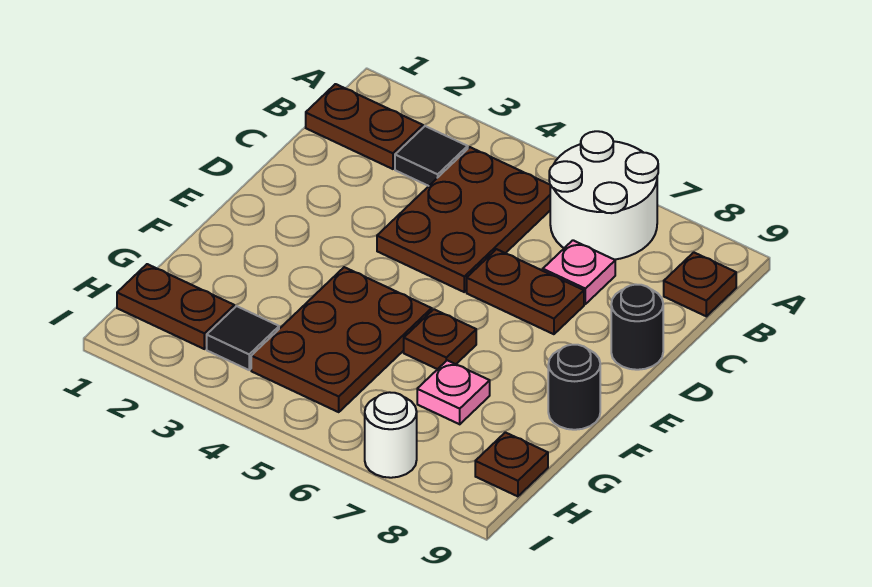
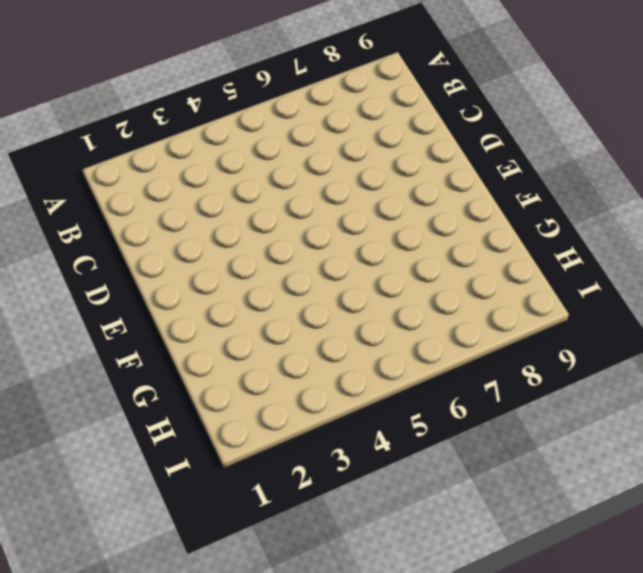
none -> white round brick A6:B7 level 1
none -> brown plate B1:B2 level 1
none -> black tile B3 level 1

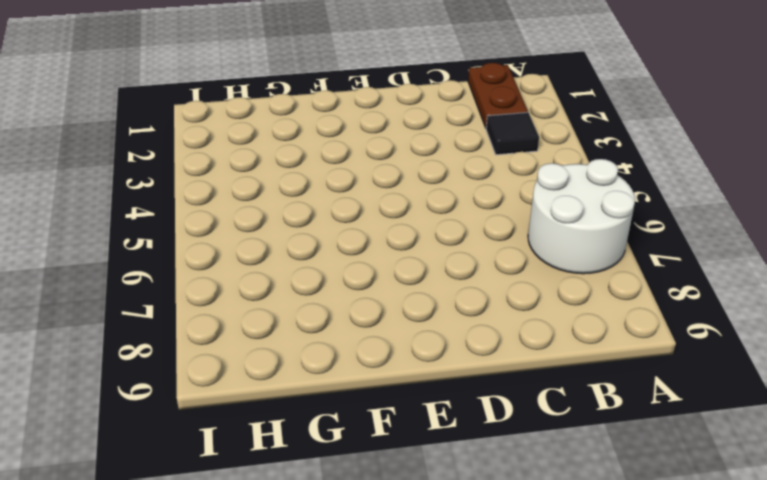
none -> brown plate B4:D5 level 1
none -> brown plate B9 level 1
none -> pink plate C7 level 1

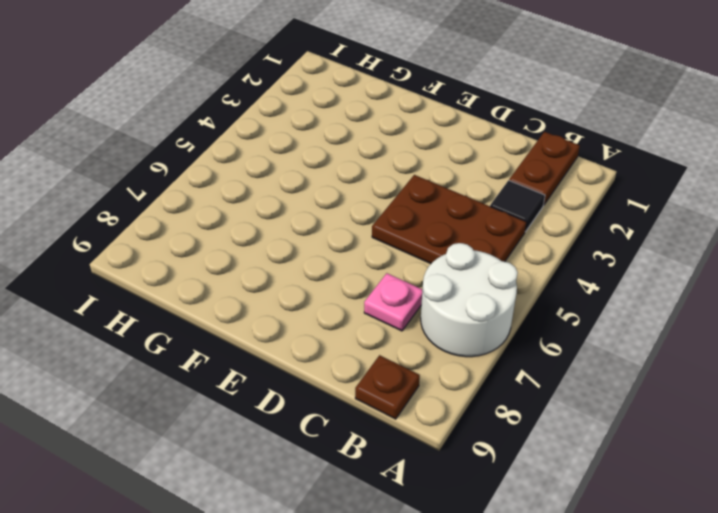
none -> brown plate D6:D7 level 1
none -> black round brick D9 level 1
none -> brown plate F4:H5 level 1

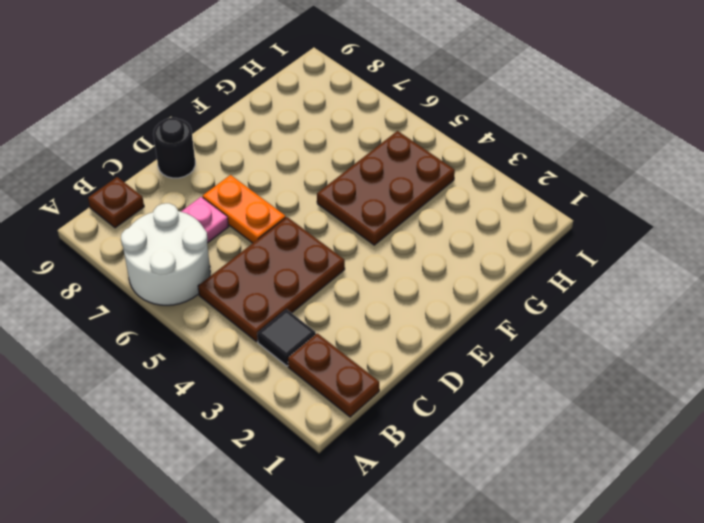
orange plate D6:D7 level 1 -> brown plate D6:D7 level 1
none -> brown plate F6 level 1
none -> black round brick F9 level 1
none -> pink plate G7 level 1

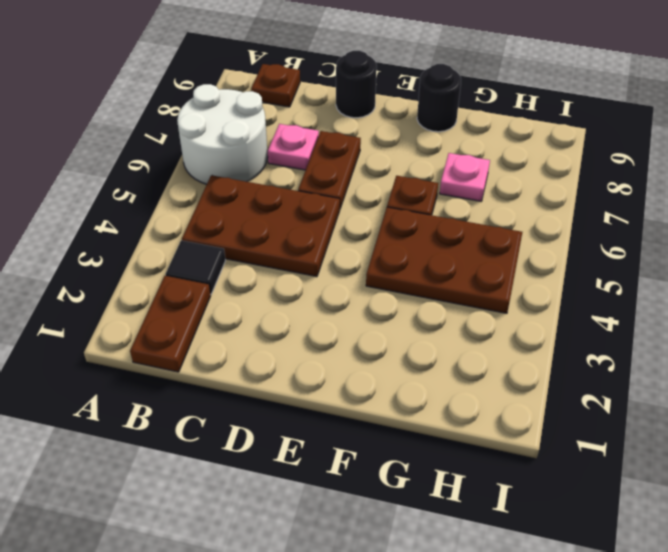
none -> brown plate H1:H2 level 1
none -> black tile H3 level 1
none -> brown plate H9 level 1

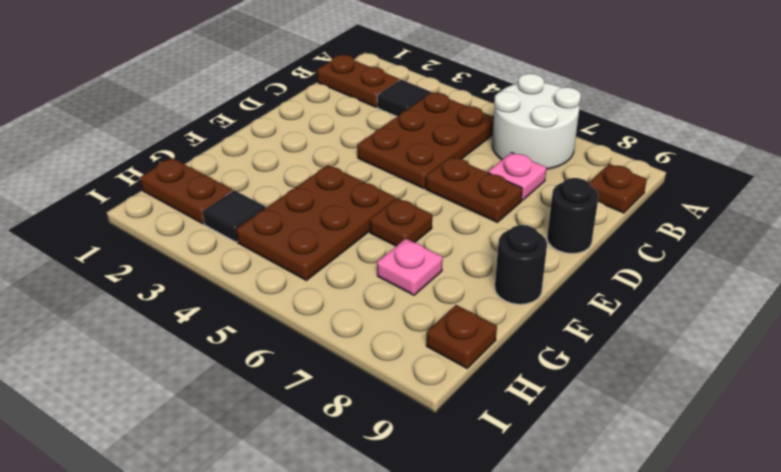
none -> white round brick I7 level 1

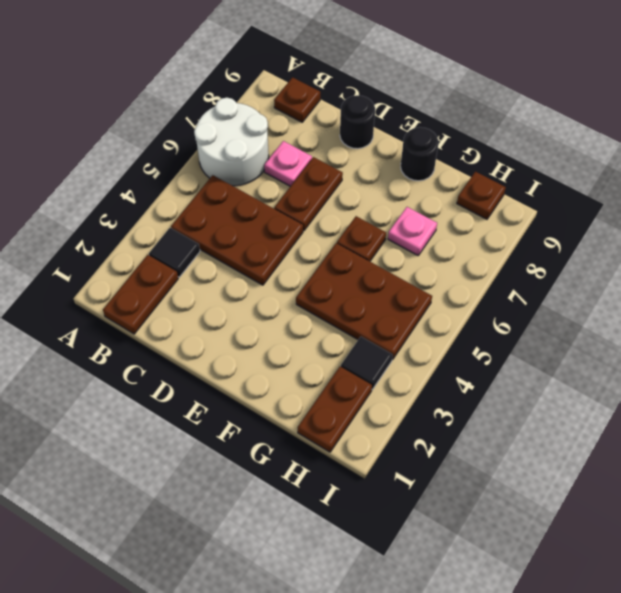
none -> white round brick I7 level 1

